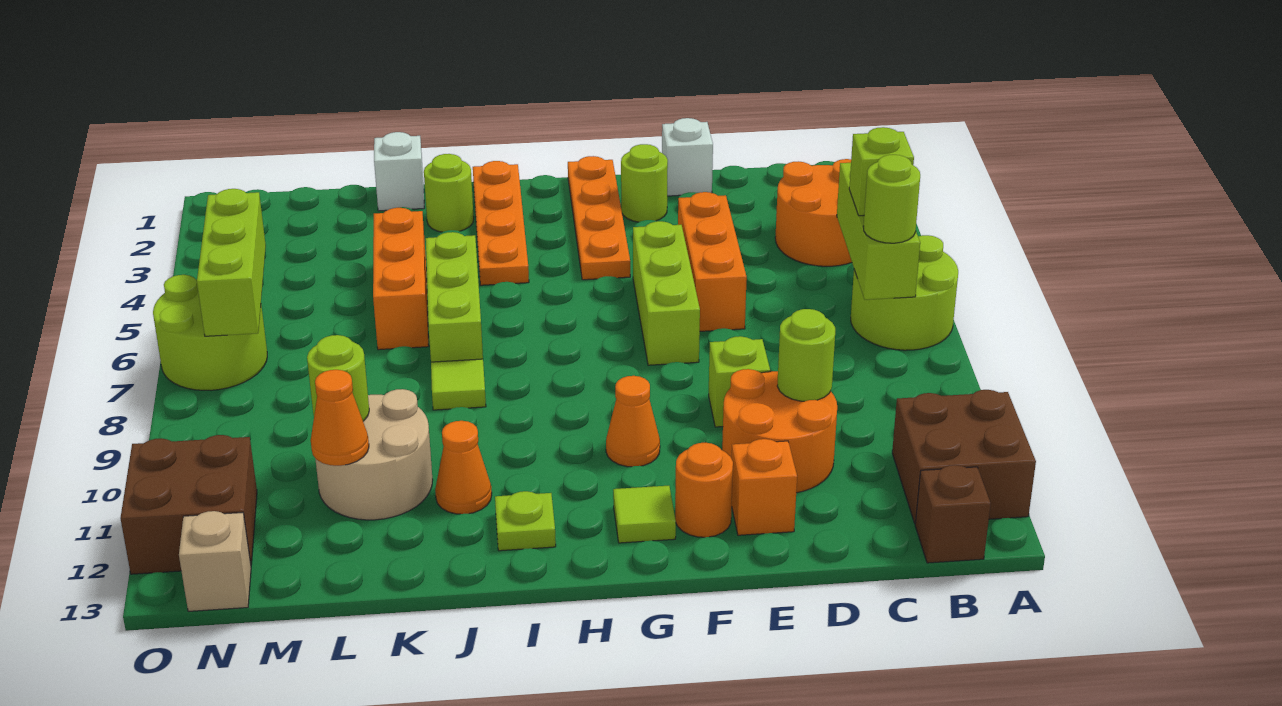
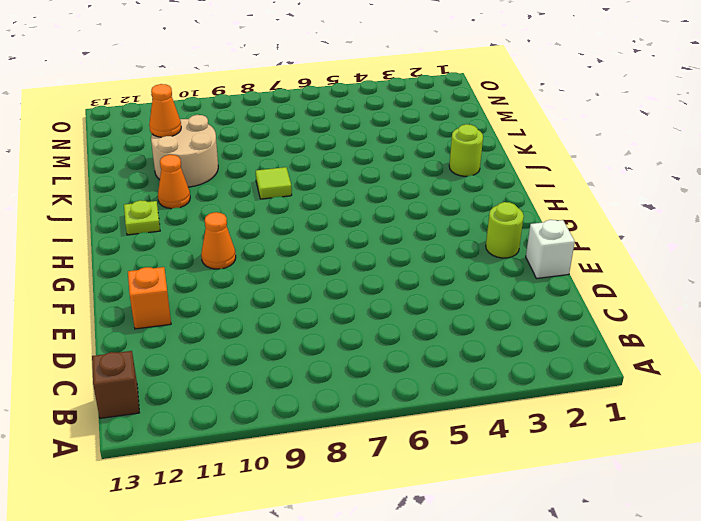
none -> lime round brick A6:B7 level 1
none -> brown brick A11:B12 level 1
none -> orange round brick B3:C4 level 1
none -> orange round brick D10:E11 level 1

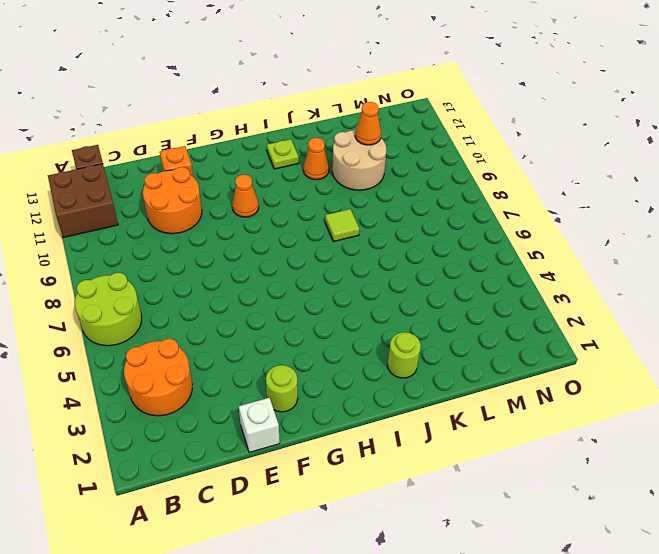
none -> orange brick E4:E6 level 1
none -> lime brick E9 level 1
none -> lime brick F5:F7 level 1
none -> orange round brick F12 level 1

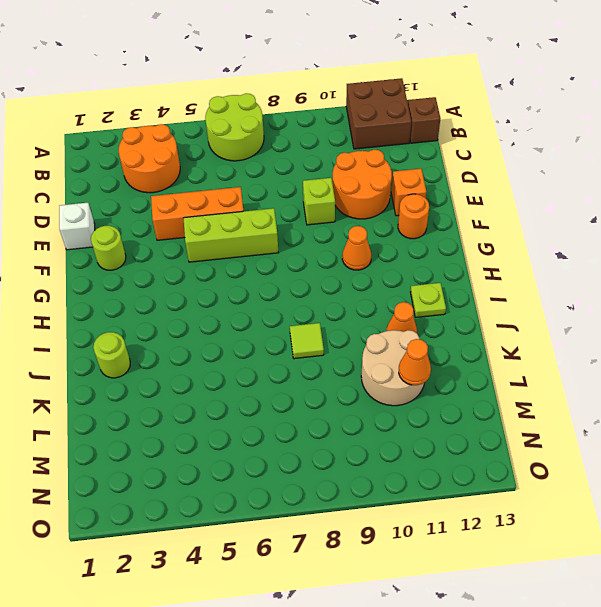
none -> orange plate G1:G4 level 1
none -> lime tile G12 level 1
none -> orange plate I1:I4 level 1
none -> lime brick J5:J7 level 1

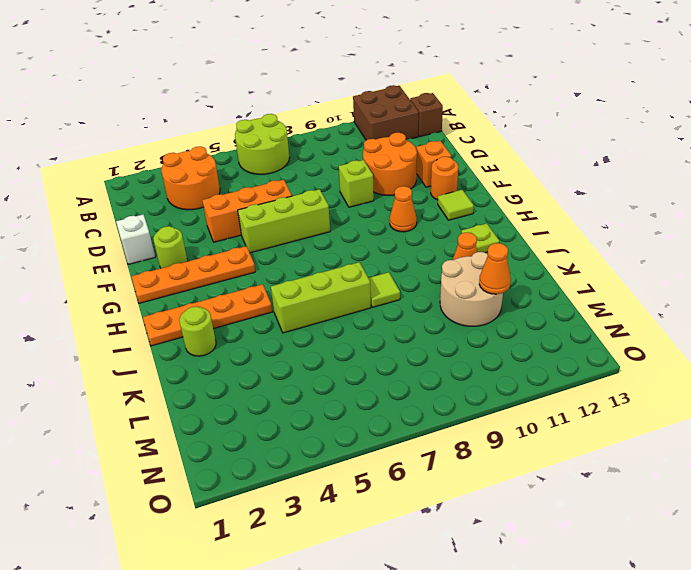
none -> white brick K1 level 1
none -> orange brick K4:K6 level 1
none -> lime round brick N6:O7 level 1
none -> brown brick N11:O12 level 1

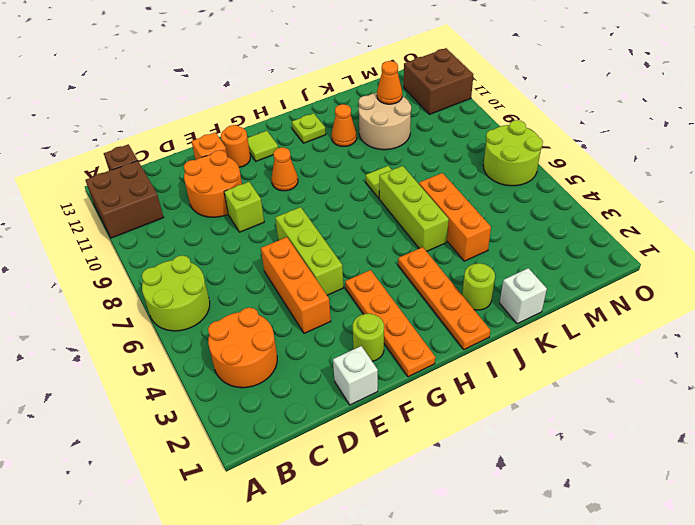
none -> tan brick N13 level 1
none -> lime brick B5:B7 level 2
none -> lime round brick D10 level 2
none -> lime round brick L10 level 2

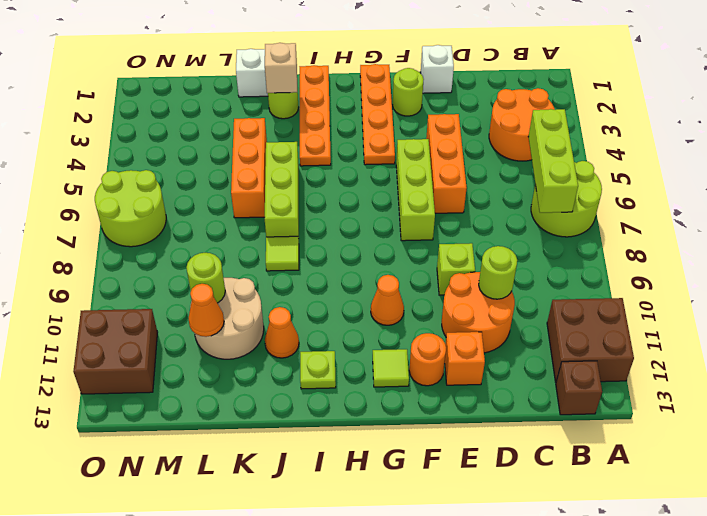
tan brick J2 level 2 -> tan brick N13 level 1
none -> lime brick N5:N7 level 2
none -> lime brick B6 level 3
none -> lime round brick B7 level 3

